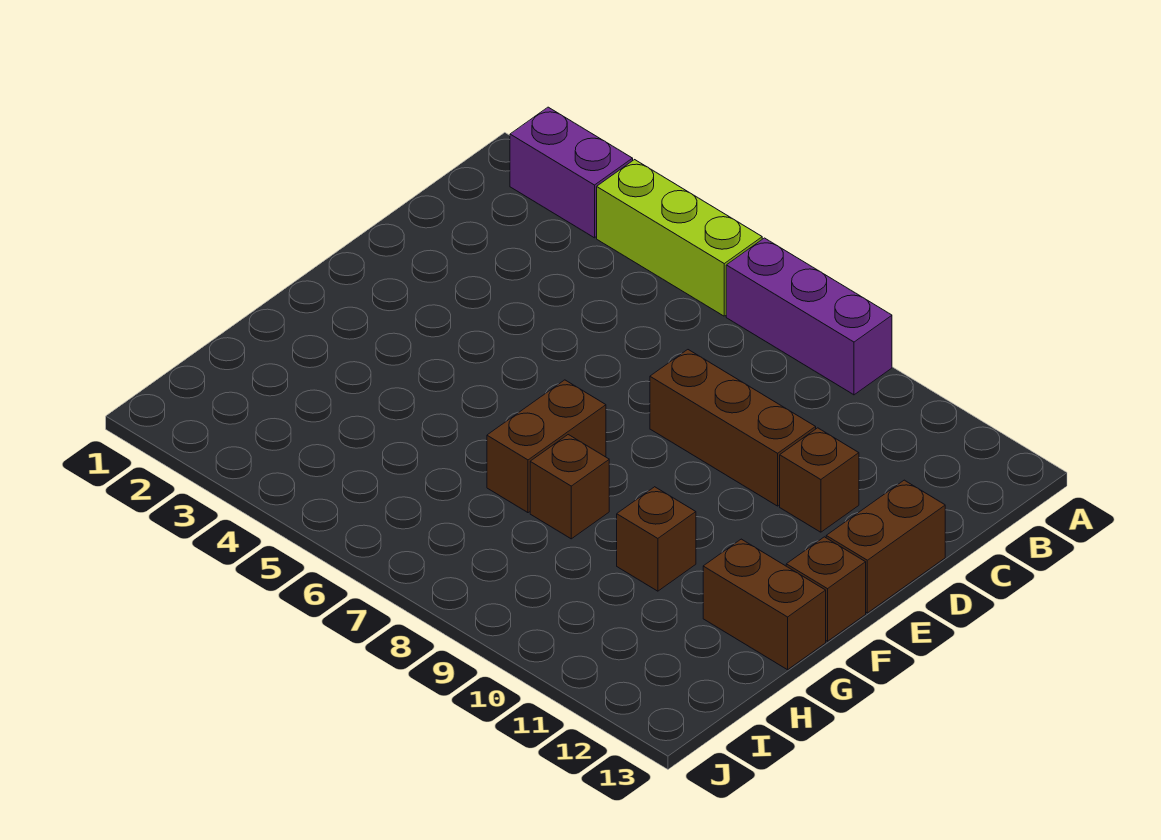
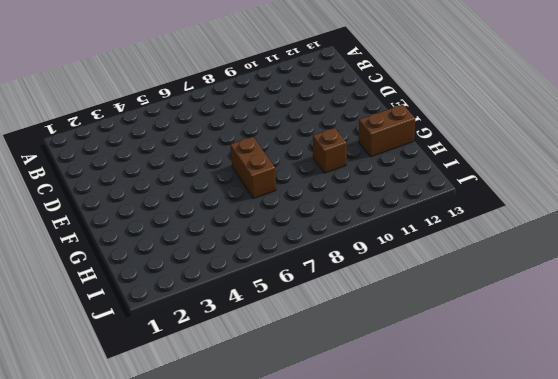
none -> purple brick A2:A3 level 1
none -> lime brick A4:A6 level 1

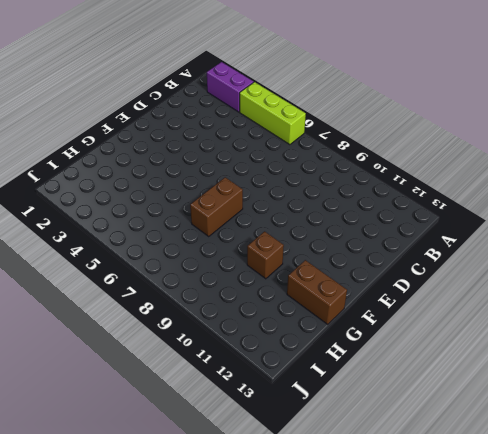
none -> purple brick A7:A9 level 1
none -> brown brick D8:D10 level 1

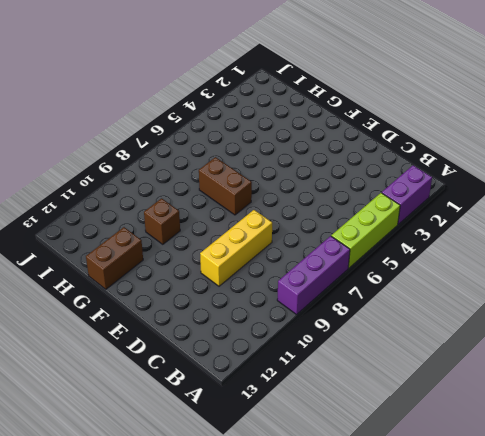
yellow brick D8:D10 level 1 -> brown brick D8:D10 level 1
none -> brown brick D11 level 1
none -> brown brick D13:E13 level 1

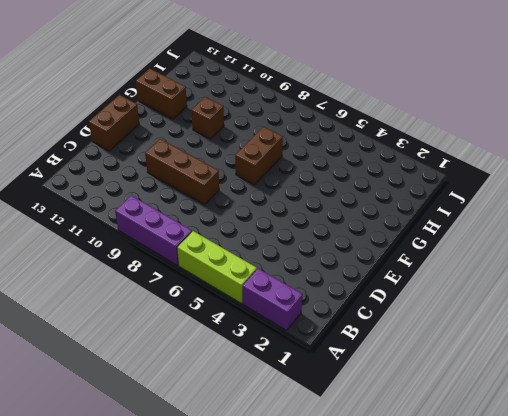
none -> brown brick D11 level 1
none -> brown brick F13 level 1

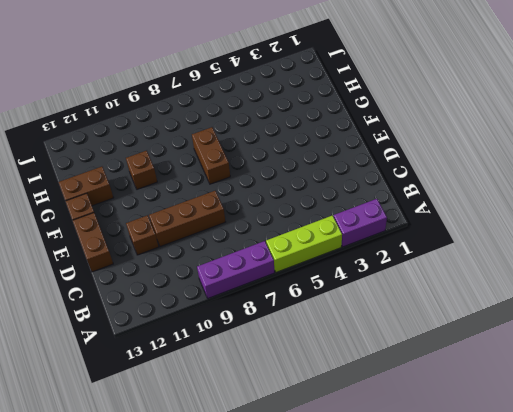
none -> brown brick G8 level 1

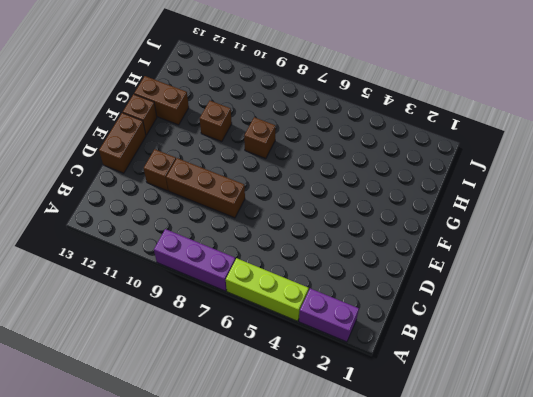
none -> brown brick F7:G7 level 1

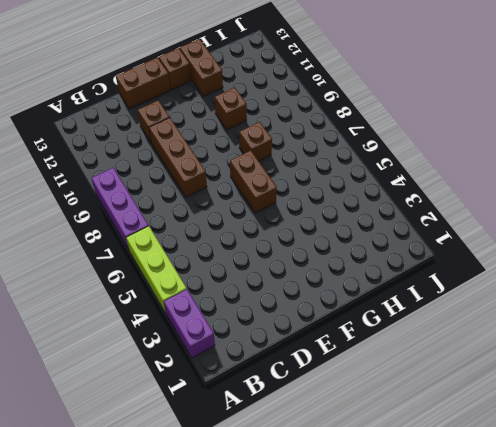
brown brick F6:F7 level 1 -> brown brick F7:G7 level 1

